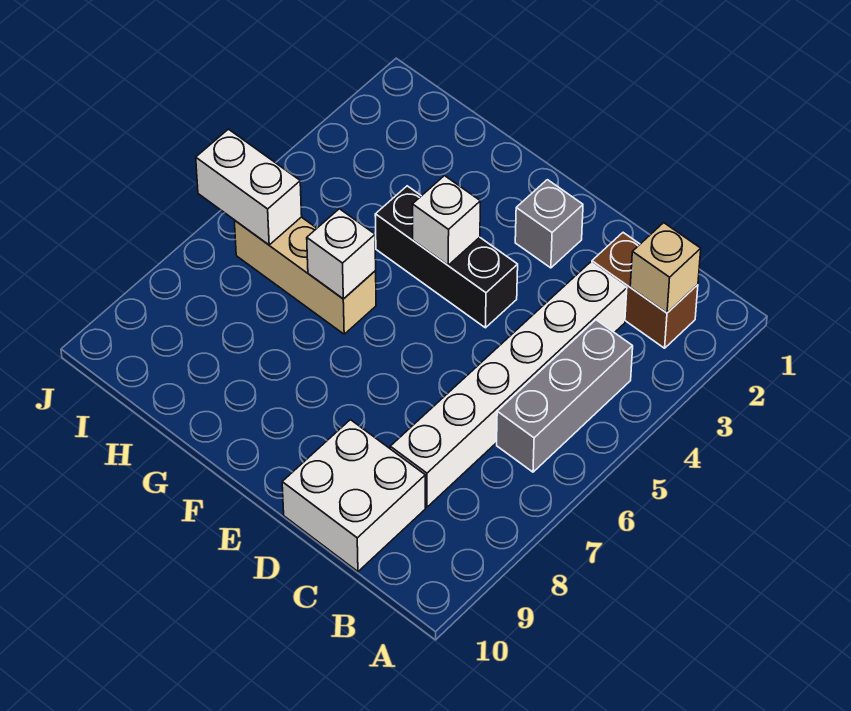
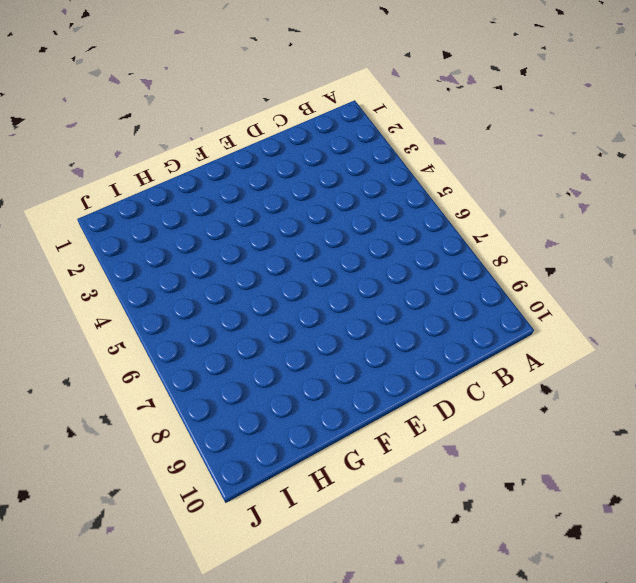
none -> brown brick B2:C2 level 1
none -> grey brick B4:B6 level 1

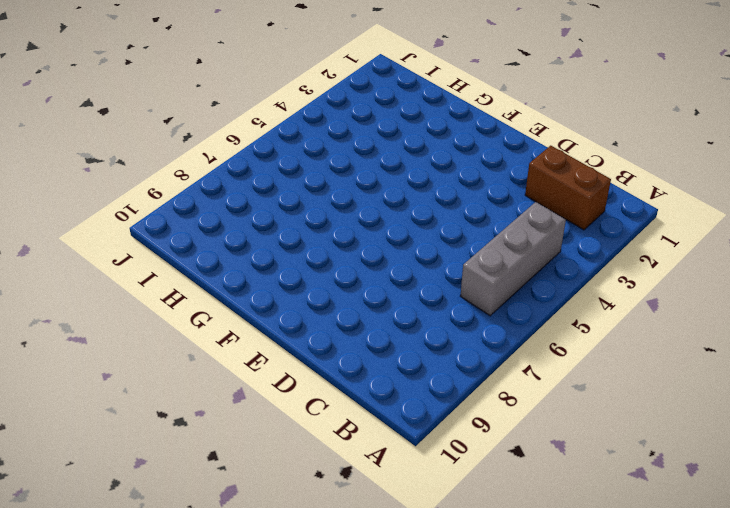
none -> white brick C3:C8 level 1
none -> white brick C9:D10 level 1

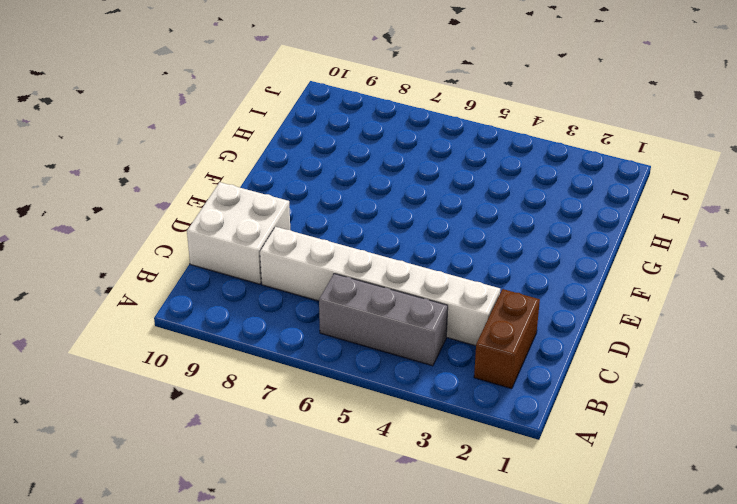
none -> grey brick E2 level 1
none -> black brick E4:G4 level 1

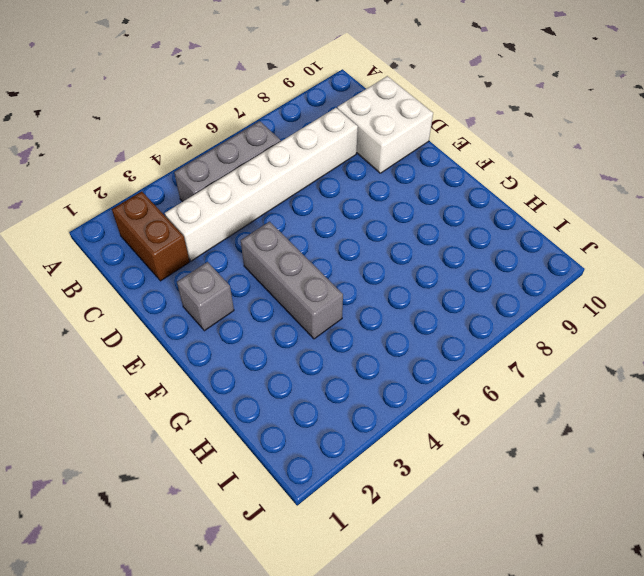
grey brick E4:G4 level 1 -> black brick E4:G4 level 1
none -> tan brick G6:I6 level 1
none -> tan brick B2 level 2

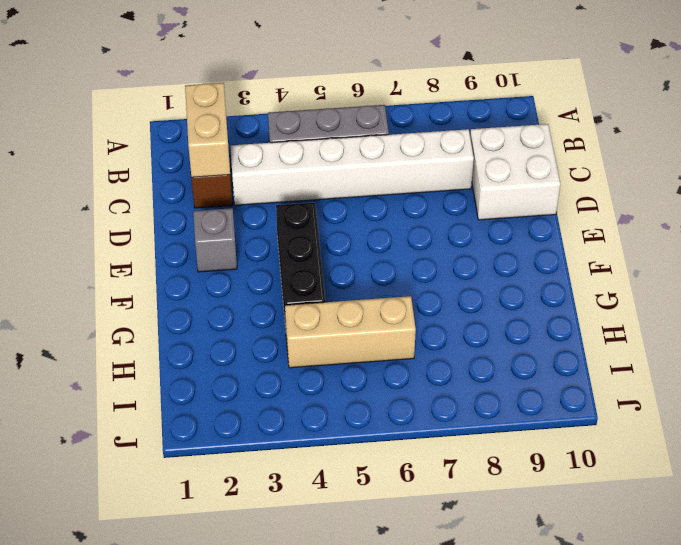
tan brick B2:C2 level 2 -> tan brick B2 level 2
tan brick H4:H6 level 1 -> tan brick G6:I6 level 1
none -> white brick F4 level 2
none -> white brick G6 level 2

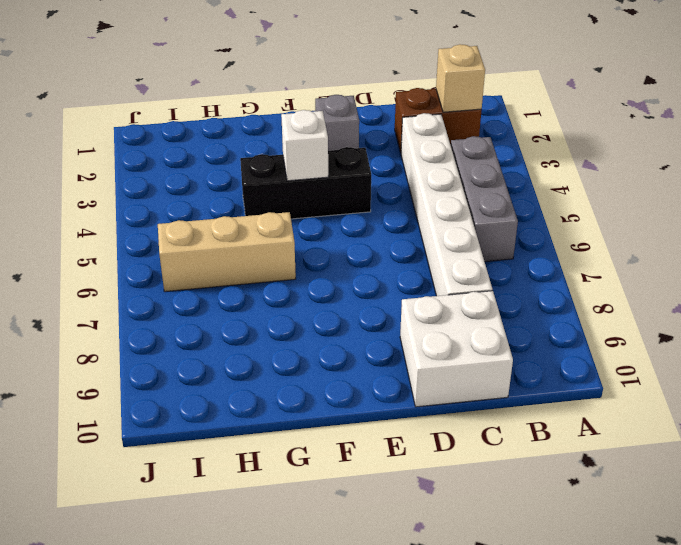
none -> white brick G6 level 2
none -> white brick I6:J6 level 2

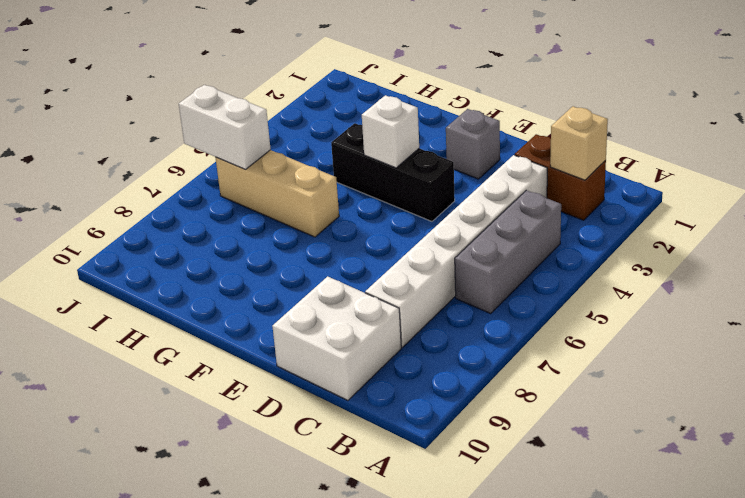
none -> white brick G6 level 2

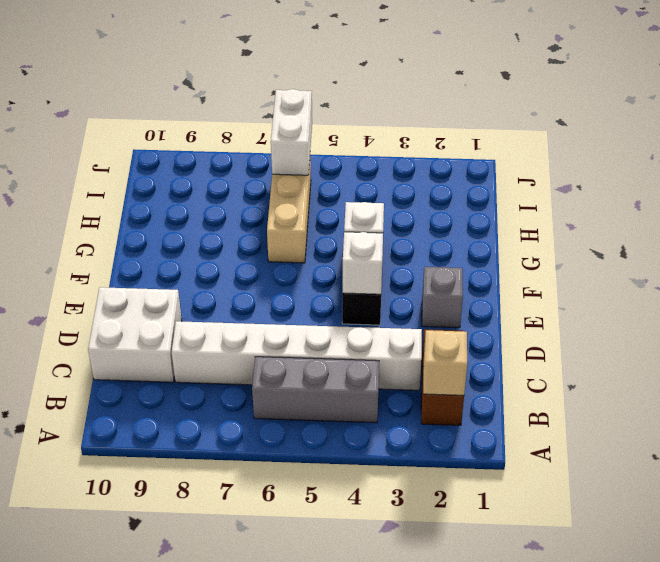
white brick E4 level 2 -> white brick G6 level 2

